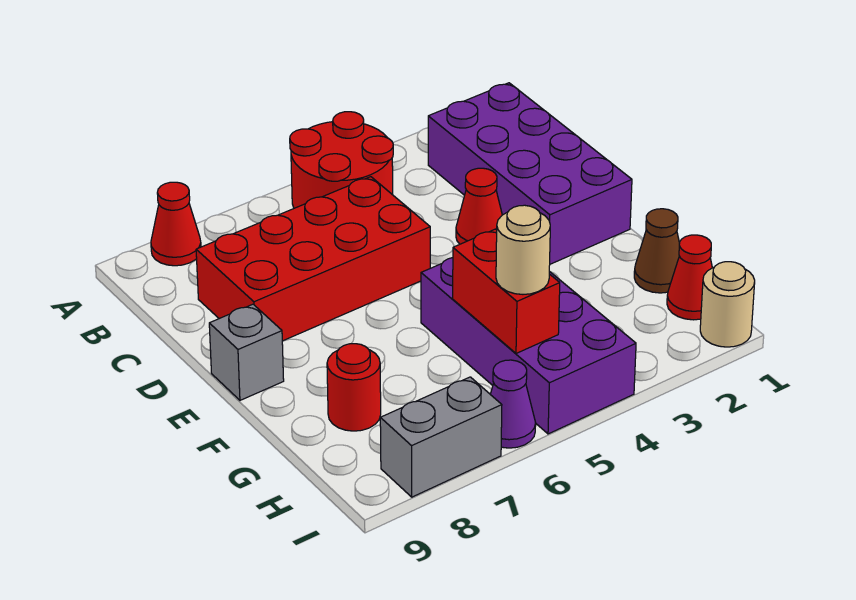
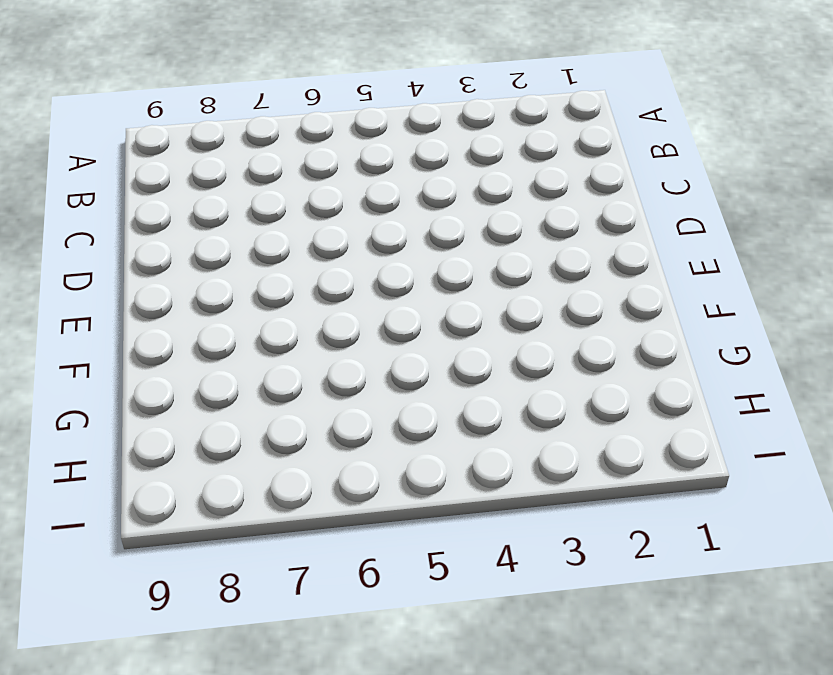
none -> red round brick A4:B5 level 1
none -> red cone A8 level 1
none -> purple brick B1:E2 level 1

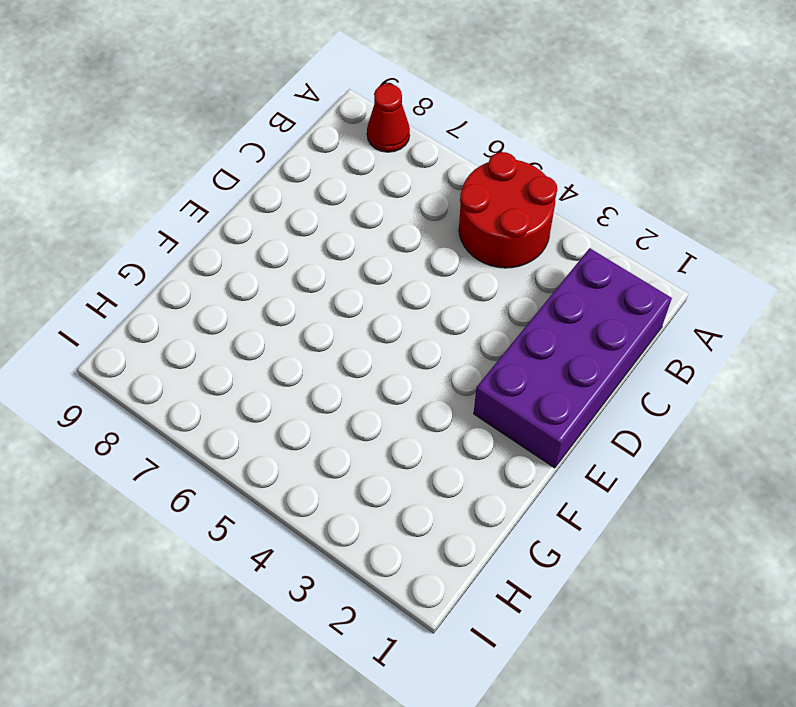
none -> red brick C5:D8 level 1
none -> red cone D3 level 1
none -> grey brick E9 level 1

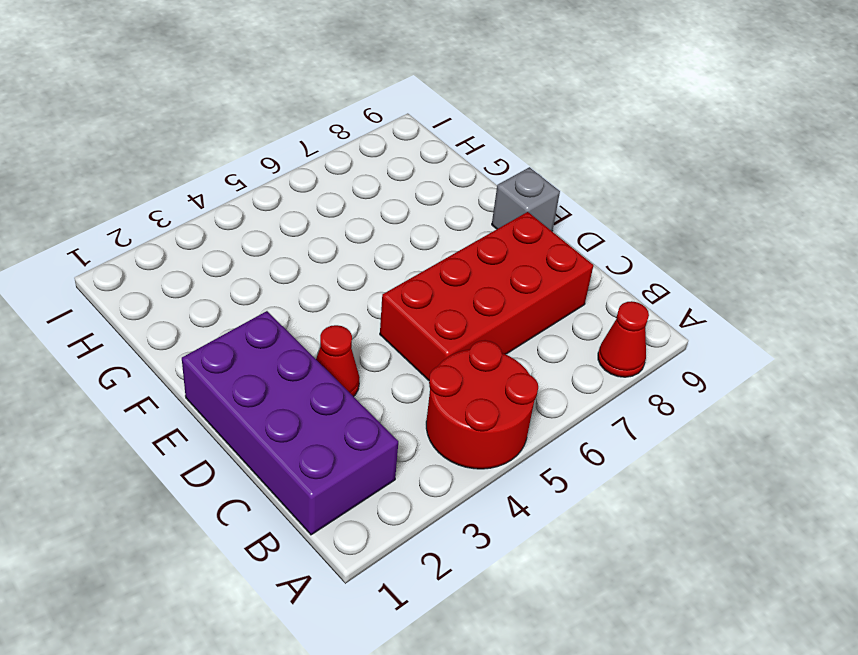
none -> purple brick F4:I5 level 1
none -> brown cone G1 level 1
none -> red round brick G8 level 1

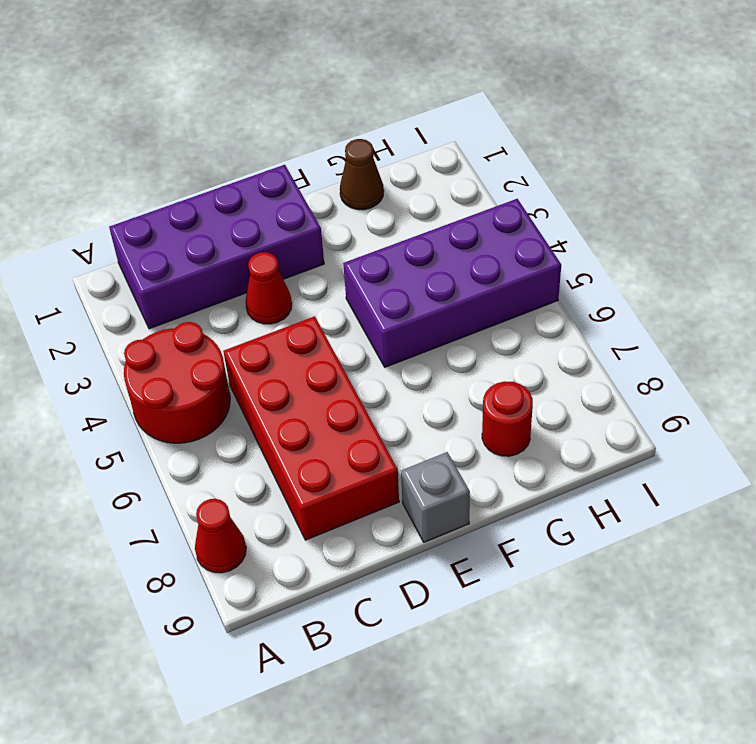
none -> red cone H1 level 1
none -> tan round brick I1 level 1
none -> purple cone I6 level 1

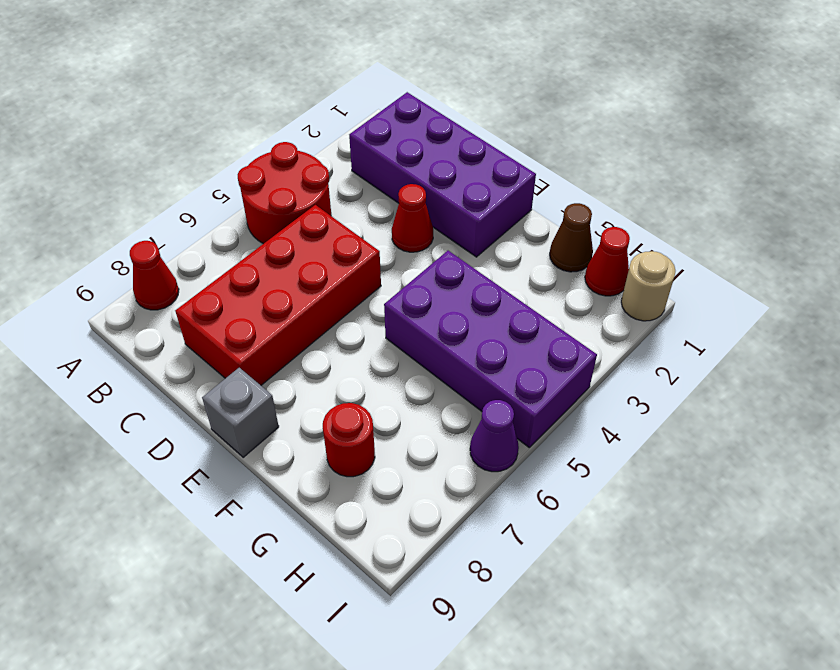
none -> grey brick I7:I8 level 1
none -> red brick G5:H5 level 2
none -> tan round brick H5 level 3

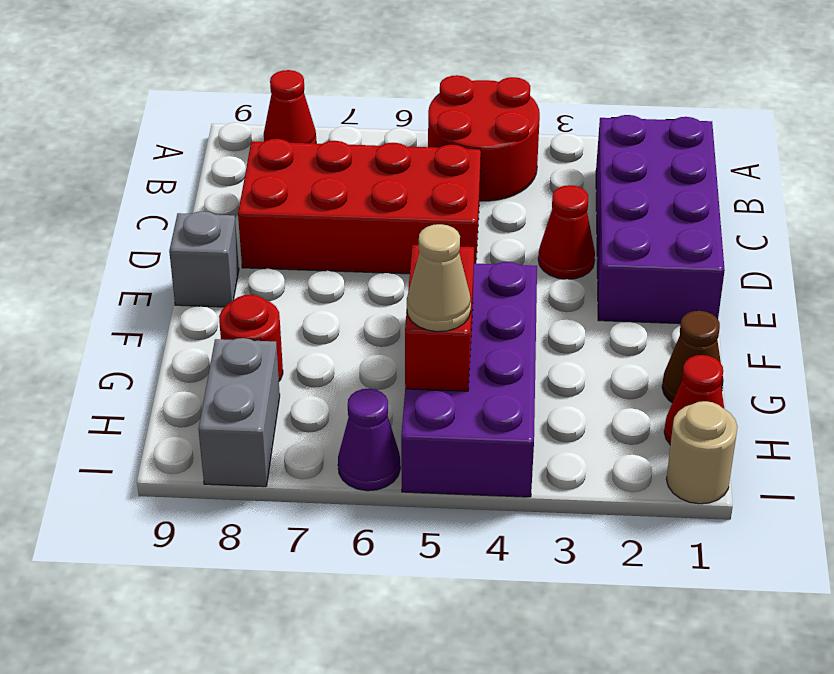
tan cone H5 level 3 -> tan round brick H5 level 3
grey brick H8:I8 level 1 -> grey brick I7:I8 level 1

